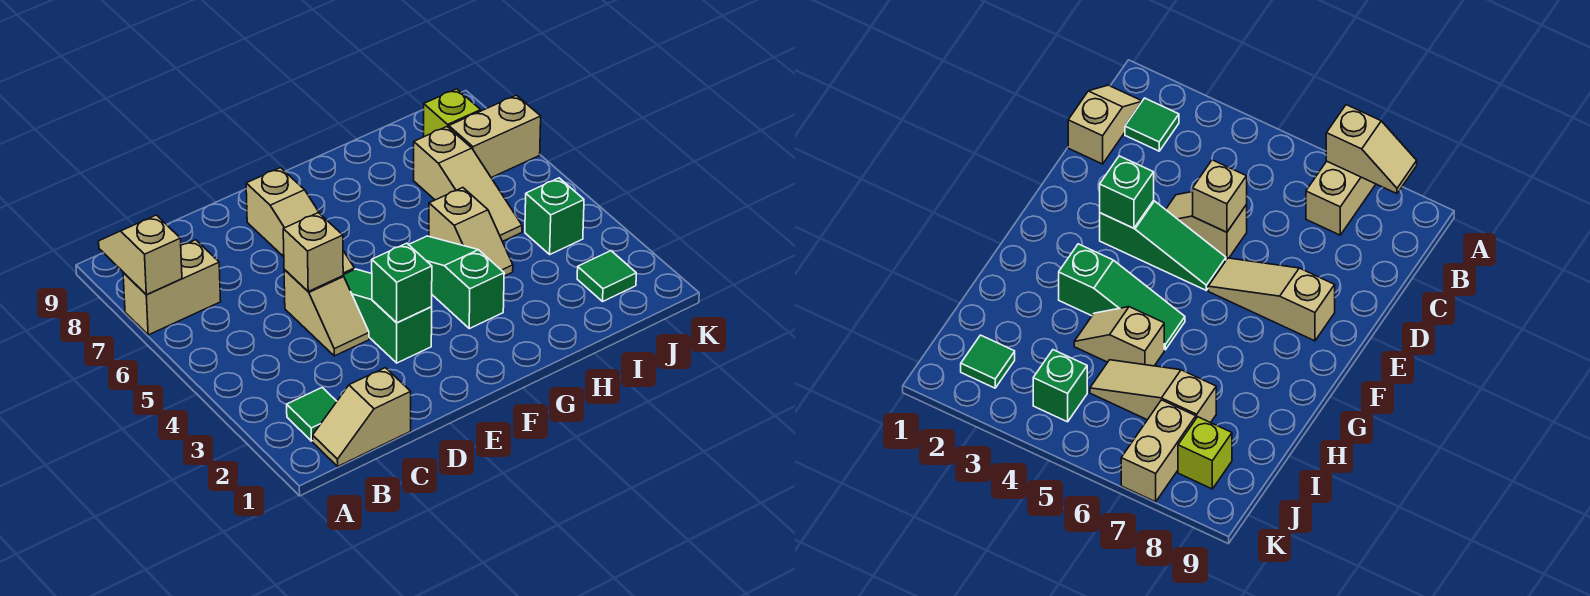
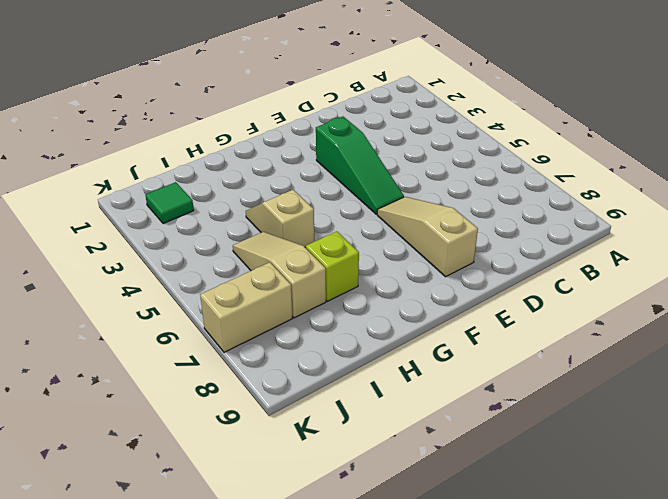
lime brick H7 level 1 -> lime brick J8 level 1
none -> tan brick A7:B7 level 1
none -> tan slope B1:C1 level 1 top C
none -> green tile B2 level 1

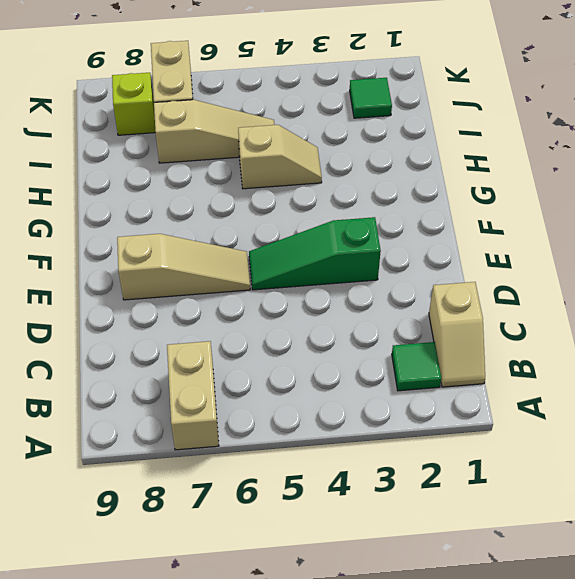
none -> tan slope D4:D5 level 1 top 5
none -> green slope G3:G5 level 1 top 3
none -> green brick J4 level 1

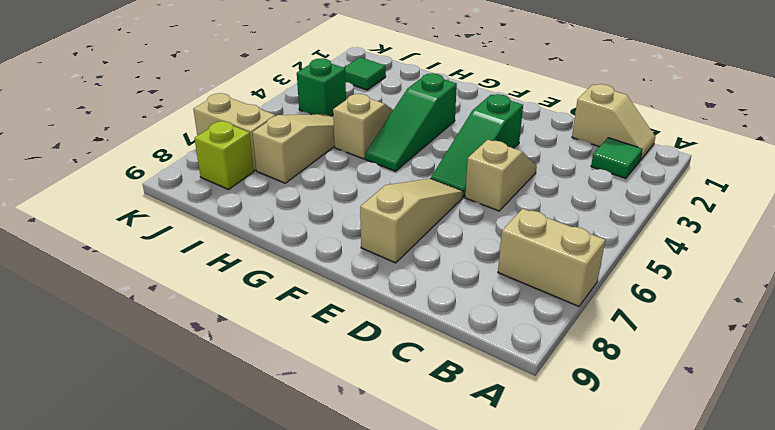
none -> tan slope A7:A8 level 2 top 7
none -> tan brick D5 level 2
none -> green brick E3 level 2

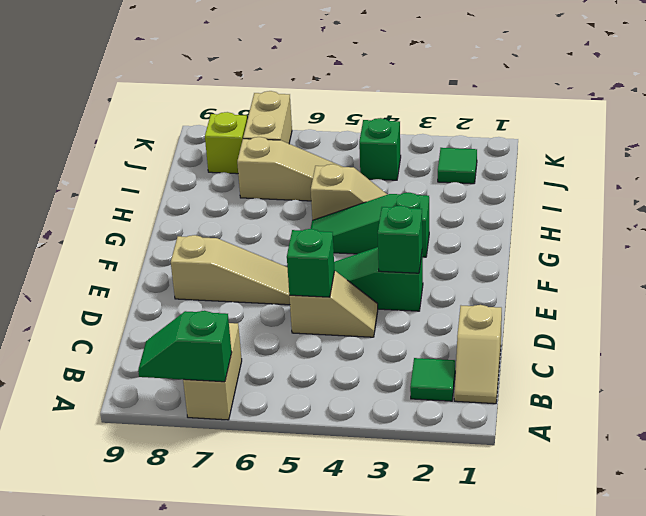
green slope A7:A8 level 2 top 7 -> tan slope A7:A8 level 2 top 7
green brick D5 level 2 -> tan brick D5 level 2

